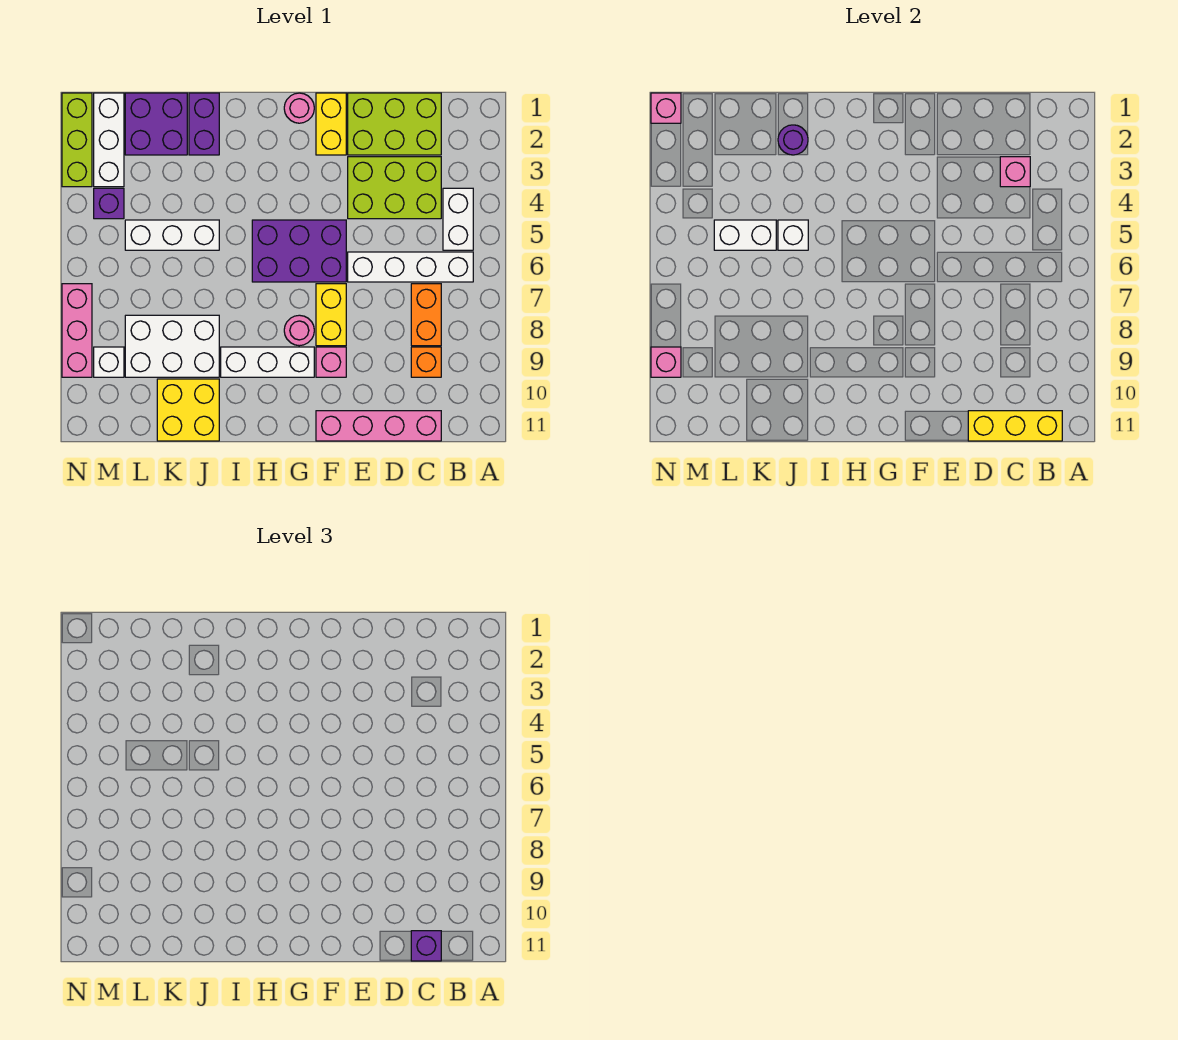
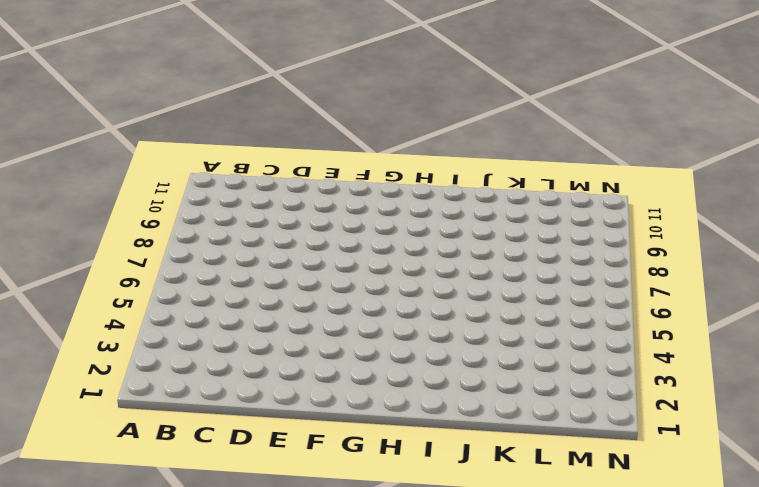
none -> white brick B4:B5 level 1
none -> white brick B6:E6 level 1
none -> lime brick C1:E2 level 1
none -> lime brick C3:E4 level 1

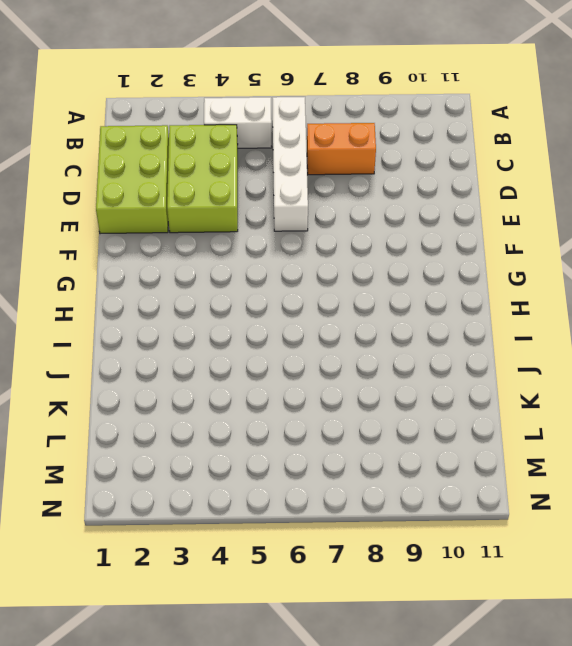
none -> orange brick C9 level 1
none -> pink brick C11:F11 level 1
none -> yellow brick F1:F2 level 1
none -> purple brick F5:H6 level 1

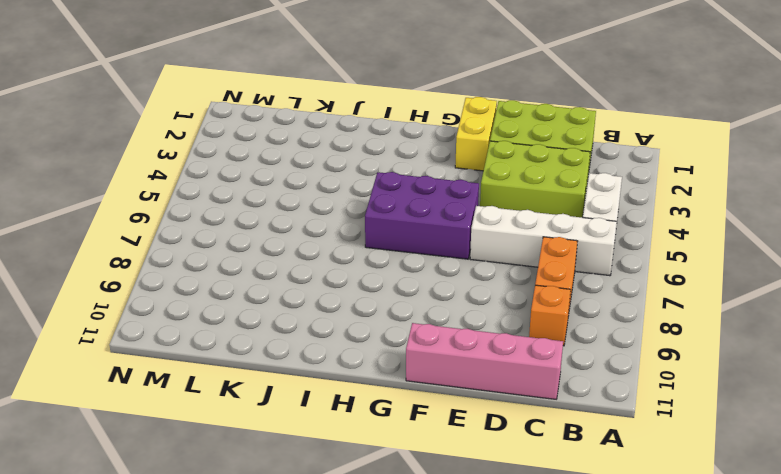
none -> yellow brick F7:F8 level 1
none -> pink brick F9 level 1
none -> pink round brick G1 level 1
none -> pink round brick G8 level 1

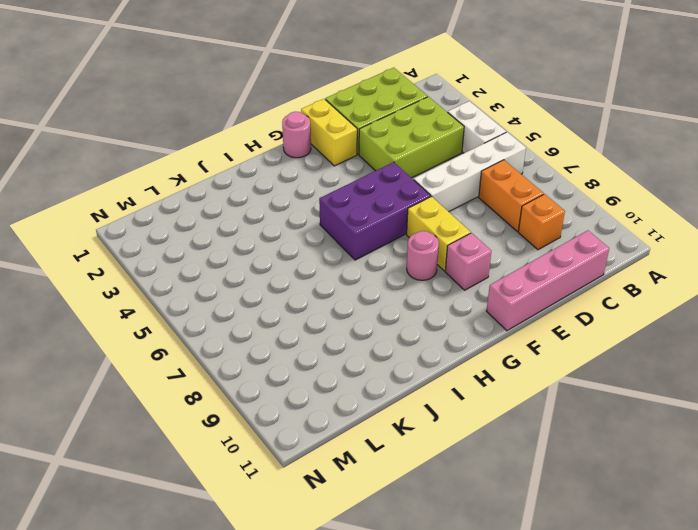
none -> white brick G9:I9 level 1
none -> purple brick J1:J2 level 1
none -> white brick J5:L5 level 1
none -> white brick J8:L9 level 1

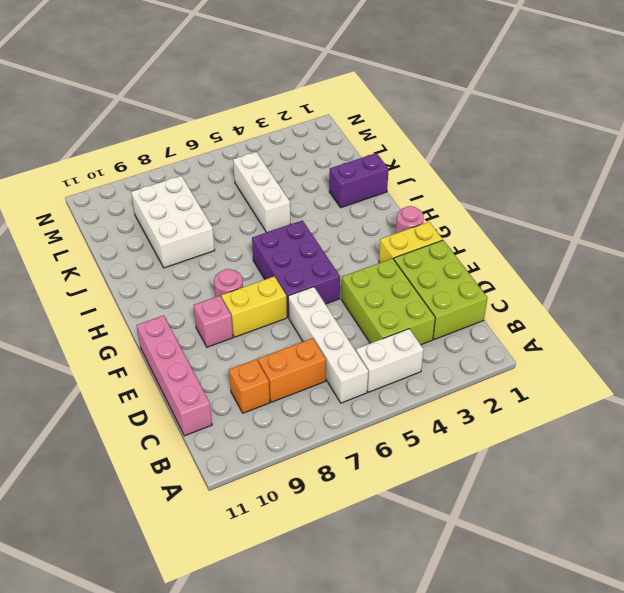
none -> white brick G9:I9 level 1
none -> yellow brick J10:K11 level 1
none -> purple brick K1:L2 level 1
none -> white brick M1:M3 level 1

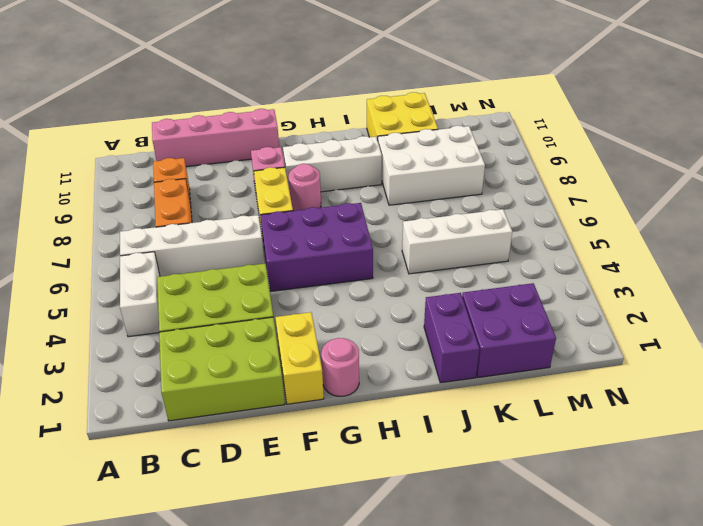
none -> white brick M1:M3 level 1
none -> purple brick M4 level 1
none -> white brick M9 level 1
none -> lime brick N1:N3 level 1

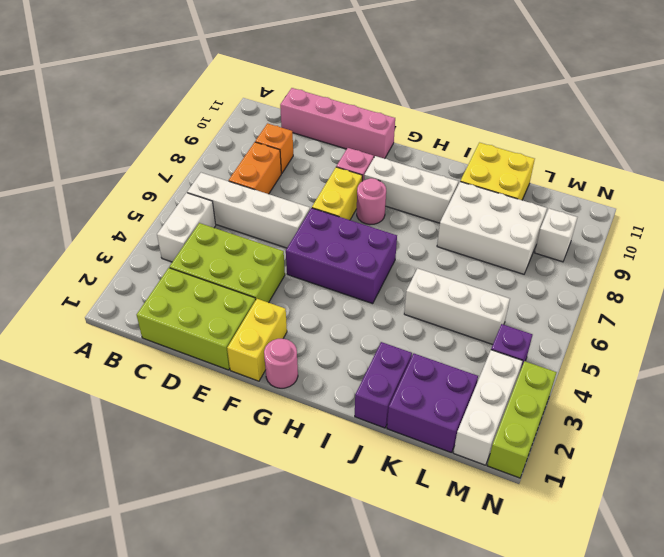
none -> pink brick N7:N9 level 1
none -> yellow brick B11:D11 level 2
none -> pink brick C3 level 2
none -> purple round brick J2 level 2

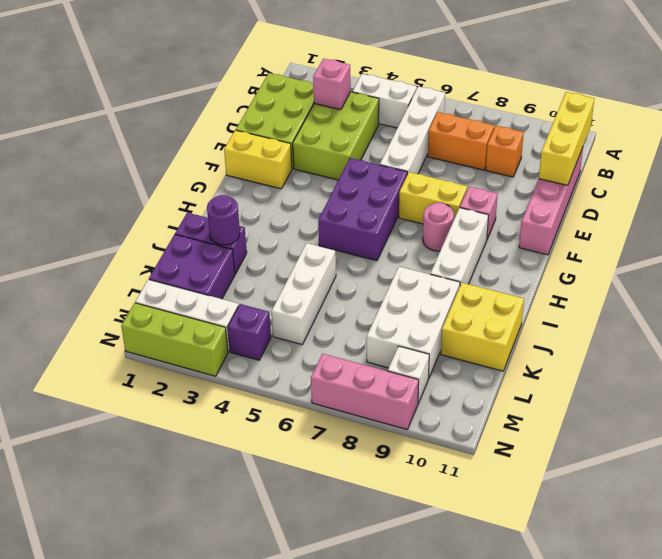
none -> pink round brick G1 level 1
none -> white brick J5 level 2
none -> white brick K5:L5 level 2
none -> pink brick N1 level 2

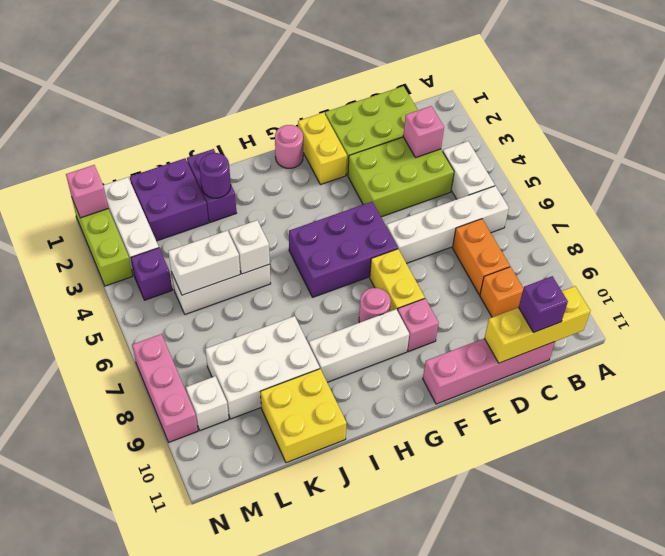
none -> pink brick N9 level 2

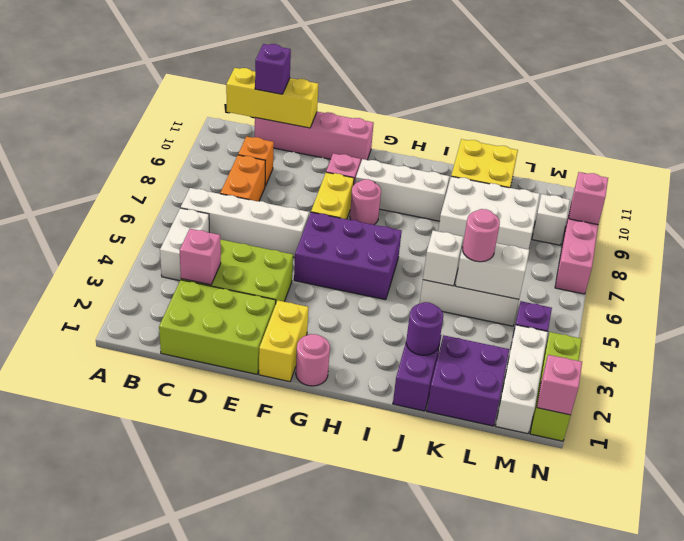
pink round brick K5 level 3 -> none

